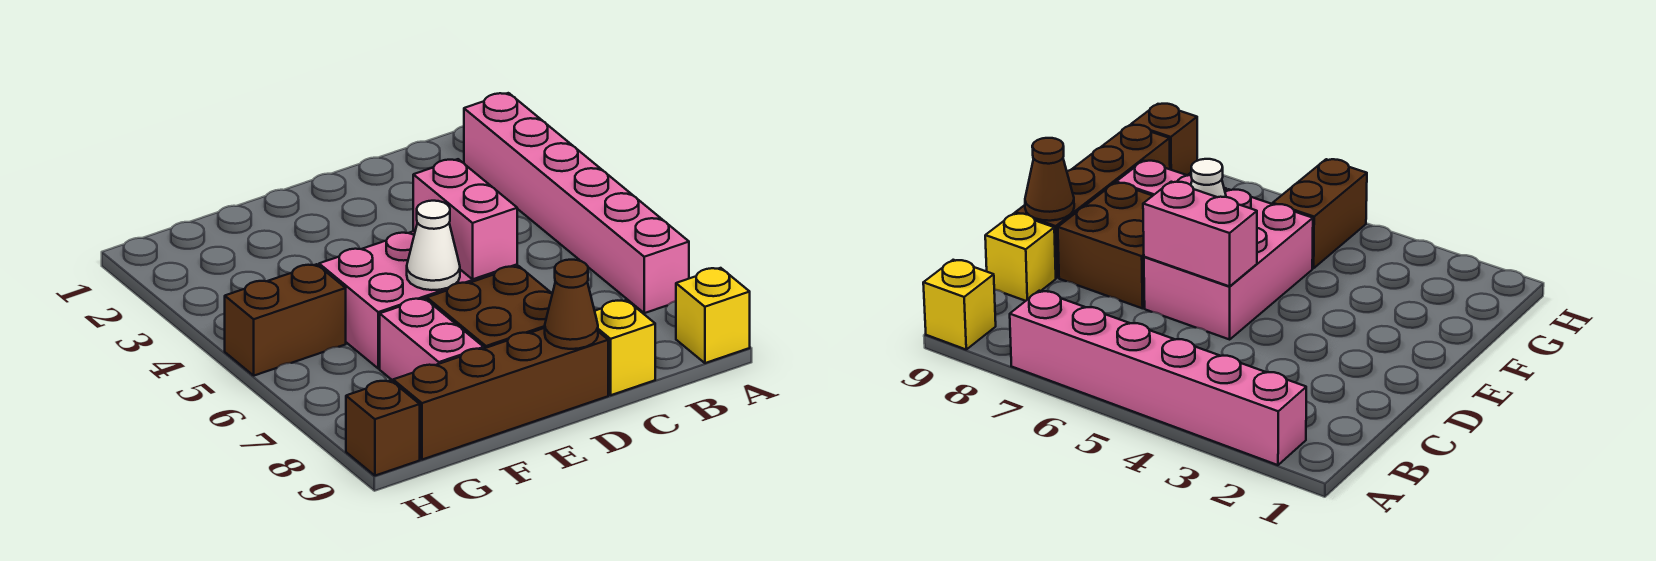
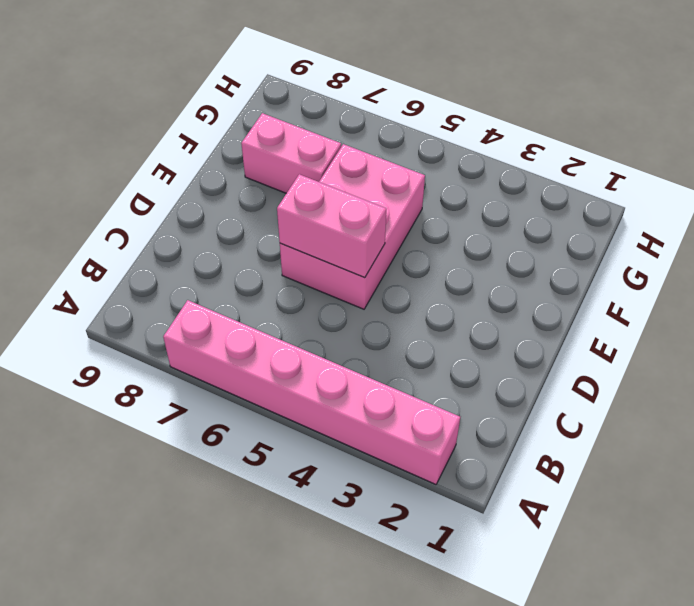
none -> yellow brick A9 level 1
none -> yellow brick C9 level 1
none -> brown brick D7:E8 level 1

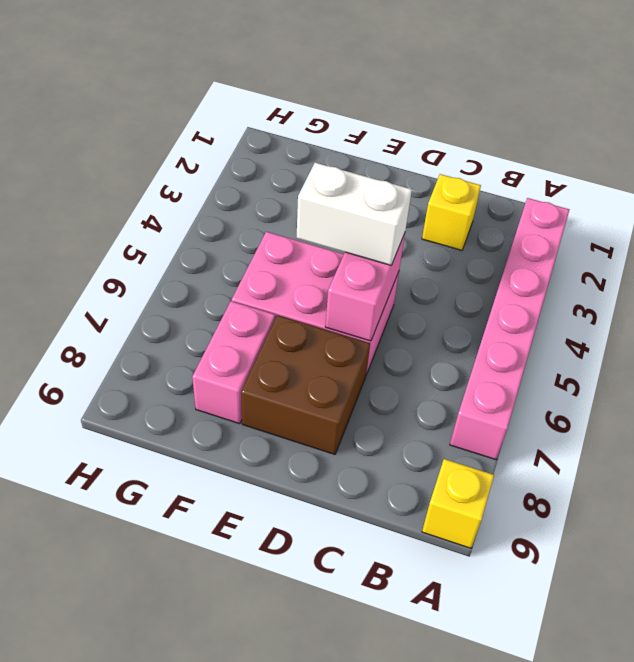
yellow brick C2 level 1 -> yellow brick C9 level 1
white brick D5:E5 level 3 -> none
none -> brown brick D9:G9 level 1
none -> brown brick G5:H5 level 1
none -> brown brick H9 level 1

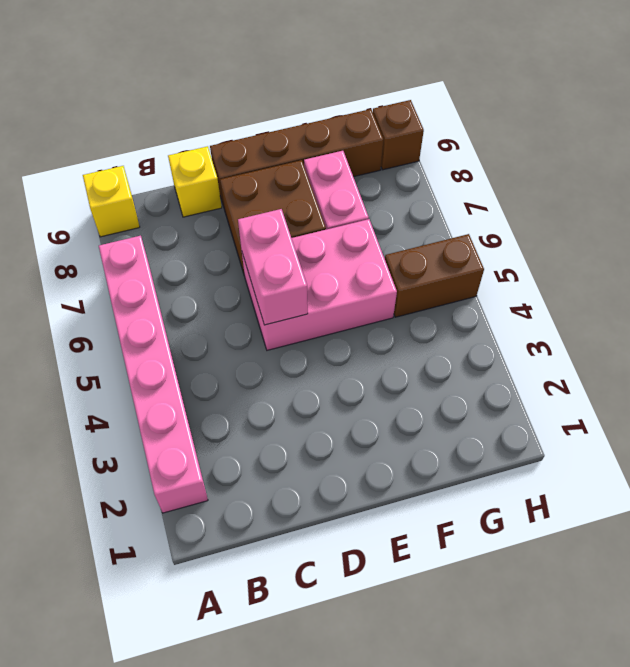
none -> brown cone D9 level 2
none -> white cone E6 level 2

